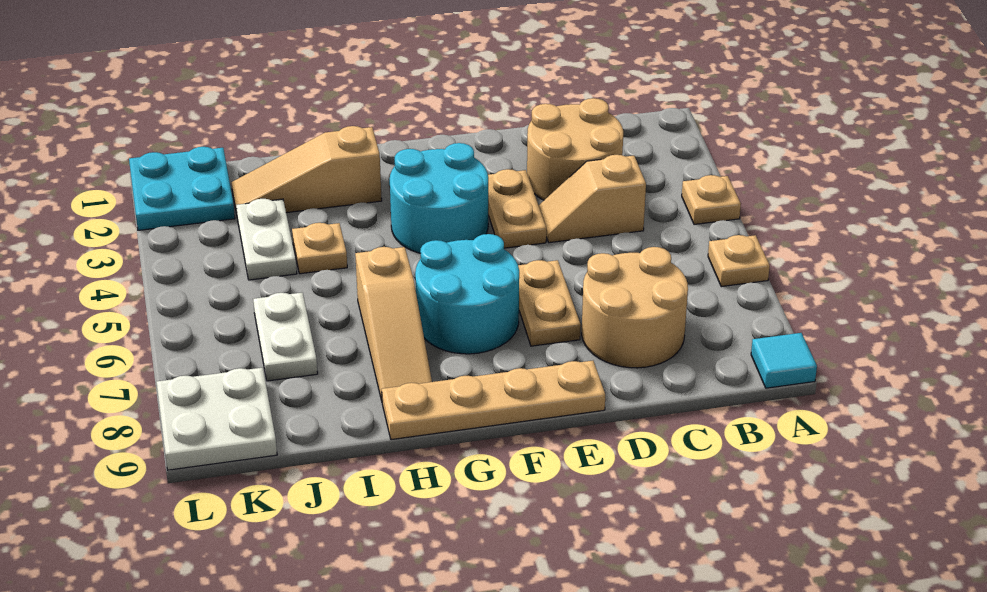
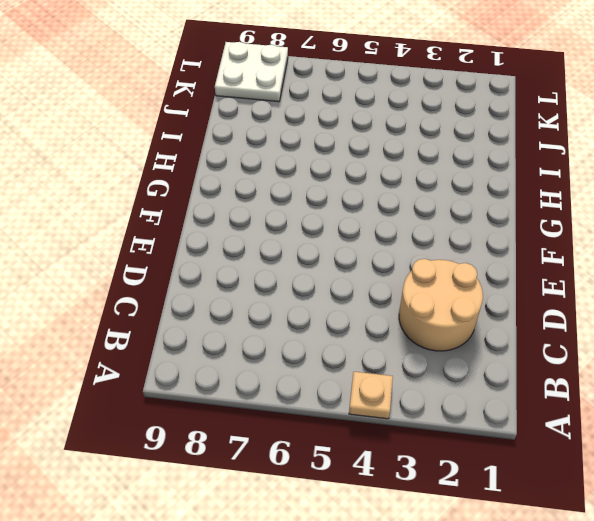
none -> tan plate A6 level 1
none -> cyan tile A9 level 1
none -> tan slope C4:D4 level 1 top C

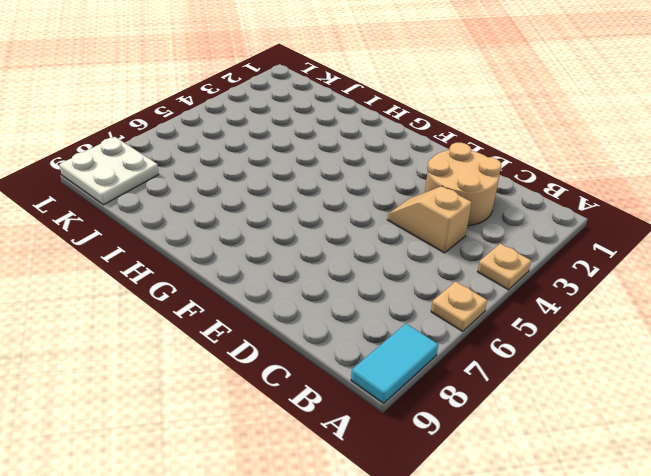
cyan tile A8:A9 level 1 -> cyan tile A9 level 1
none -> tan round brick C7:D8 level 1
none -> tan plate E3:E4 level 1
none -> tan plate E6:E7 level 1

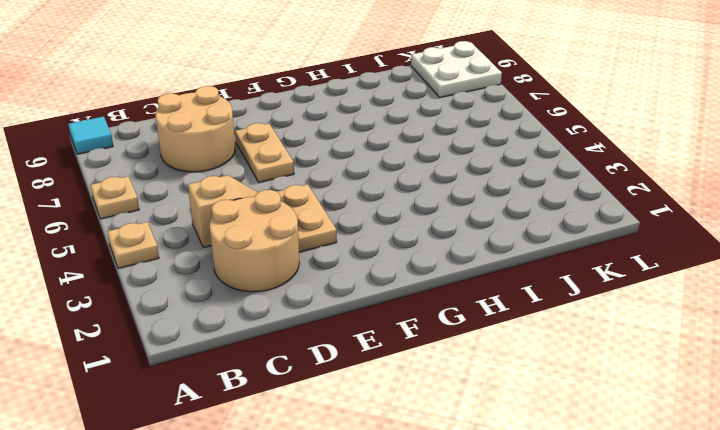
none -> tan plate E9:H9 level 1
none -> cyan round brick F3:G4 level 1
none -> cyan round brick F6:G7 level 1

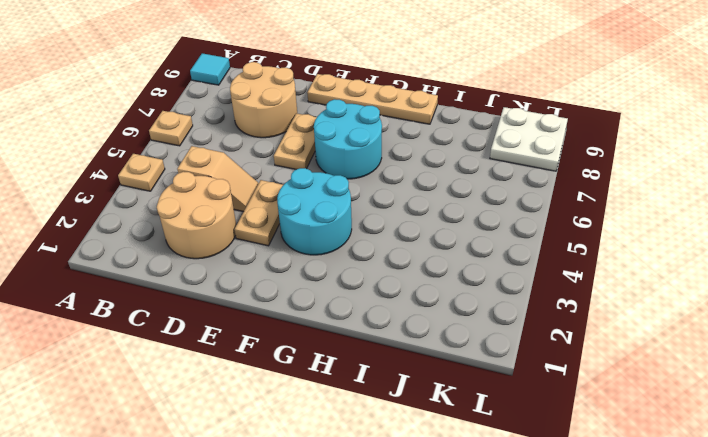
none -> tan slope H2:J2 level 1 top H
none -> tan slope H6:H8 level 1 top 6
none -> tan plate I4 level 1

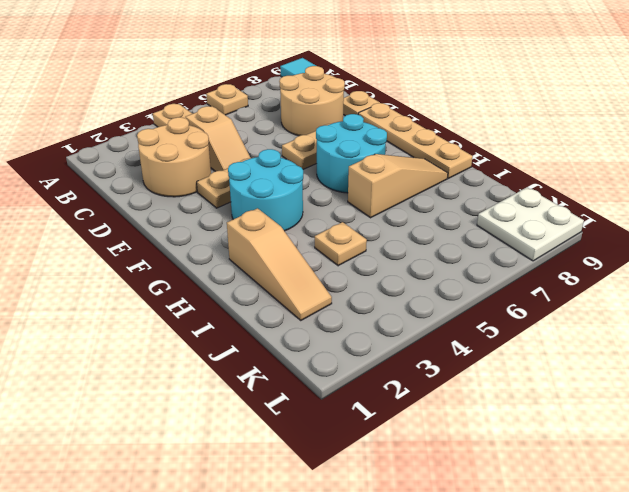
tan plate D9 level 1 -> none
none -> white plate J3:J4 level 1
none -> white plate J6:J7 level 1
none -> cyan plate K1:L2 level 1

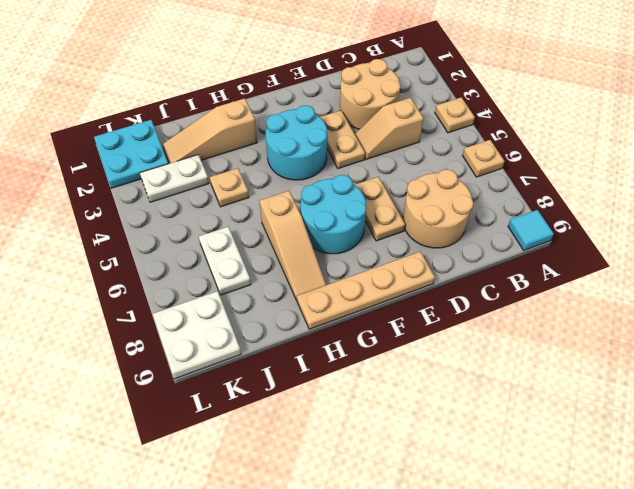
white plate J3:K3 level 1 -> white plate J3:J4 level 1

